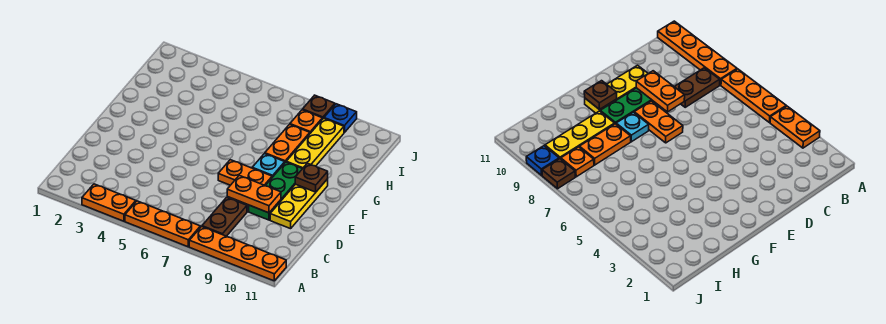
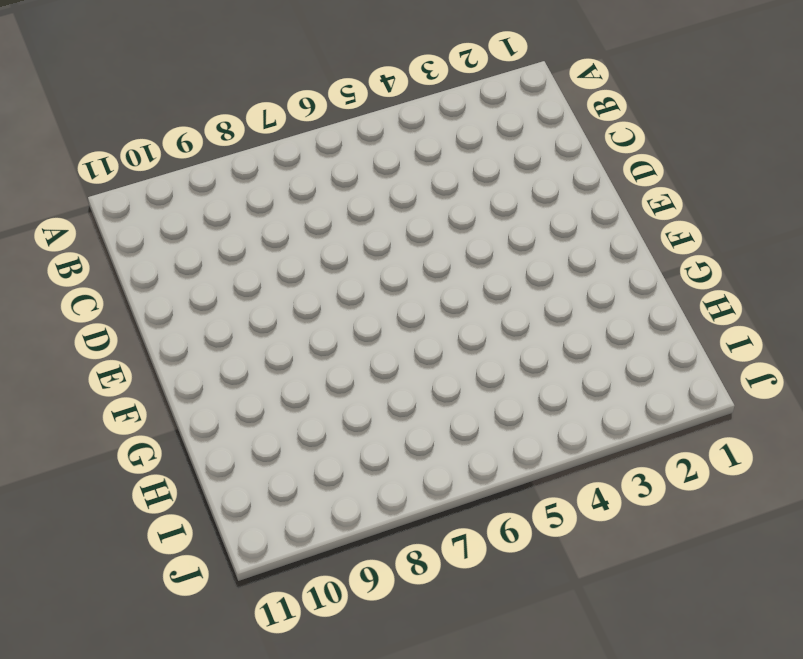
none -> orange plate A3:A4 level 1
none -> orange plate A5:A7 level 1
none -> orange plate A8:A11 level 1

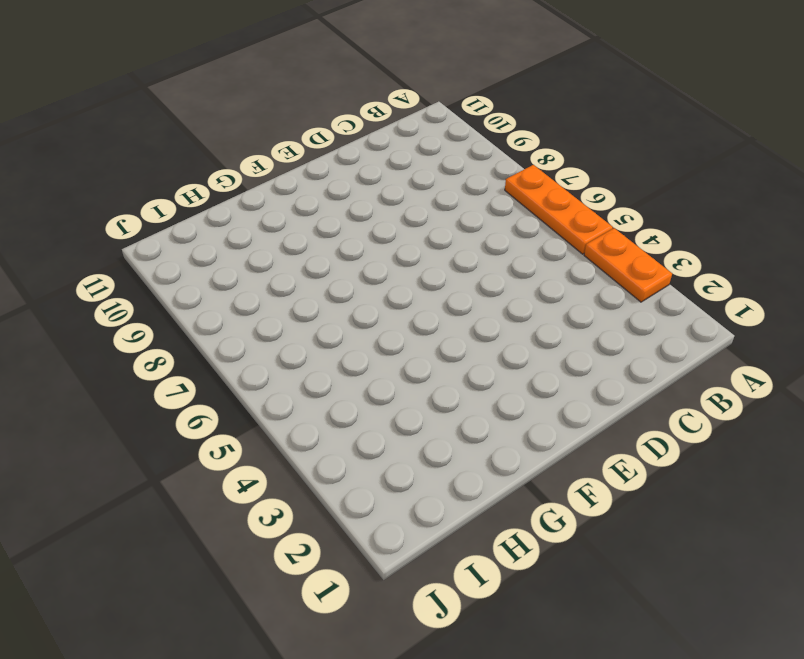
none -> orange plate A8:A11 level 1
none -> brown plate B8:C8 level 1
none -> green plate D9:F9 level 1

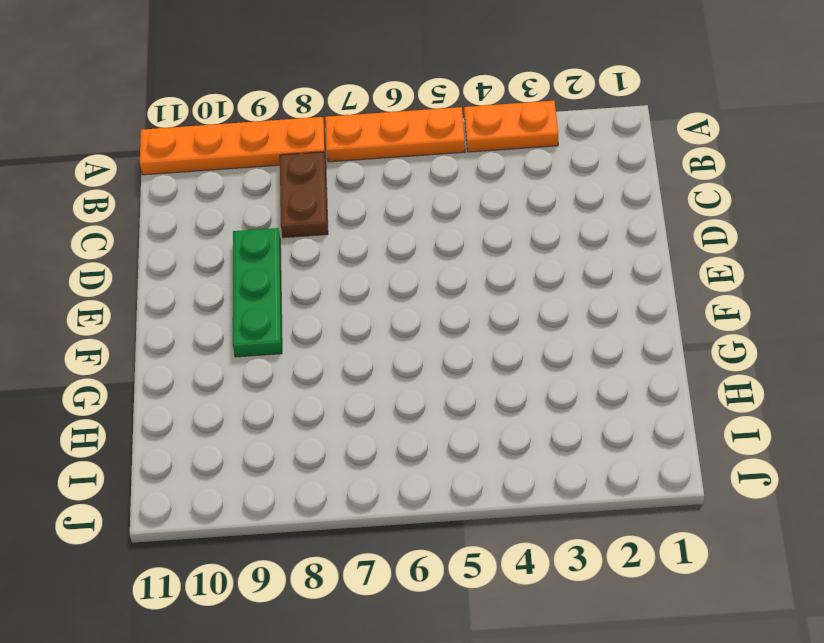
none -> yellow plate D10:F10 level 1
none -> orange plate E7:E8 level 1
none -> cyan plate F8 level 1

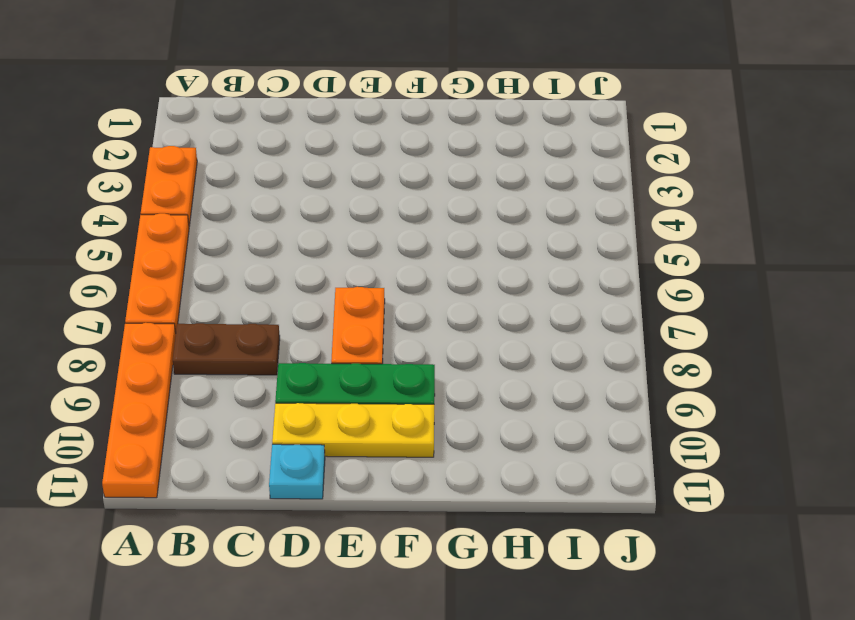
cyan plate D11 level 1 -> cyan plate F8 level 1
none -> orange plate G8:H8 level 1
none -> yellow plate G9:I9 level 1
none -> orange plate I8 level 1

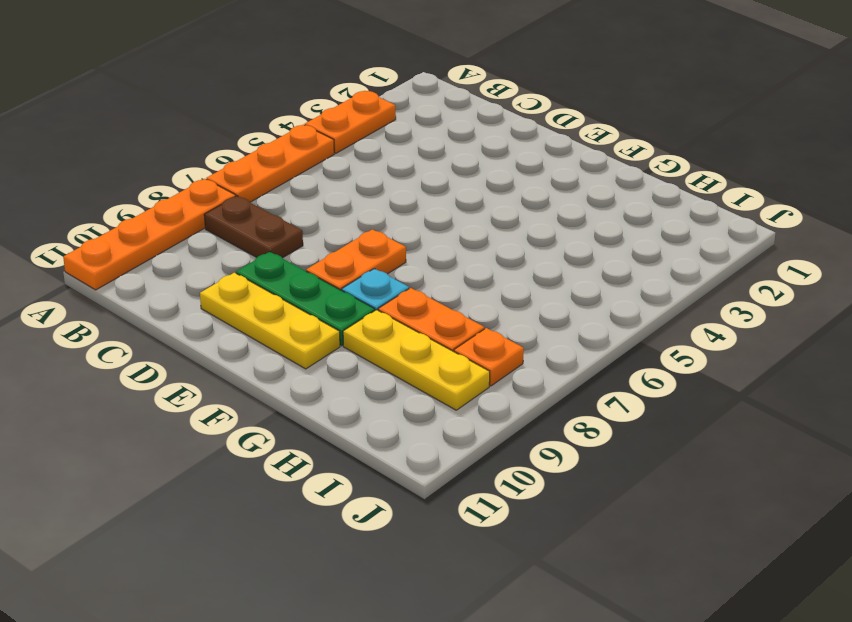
none -> brown plate J8 level 1
none -> blue plate J9 level 1
none -> orange plate D8:D9 level 2

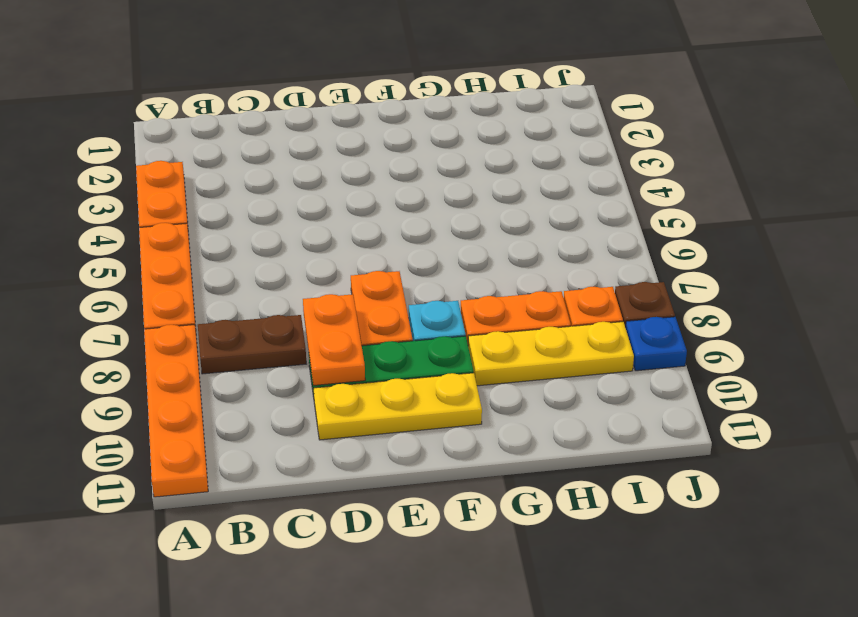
none -> brown plate F10 level 2

